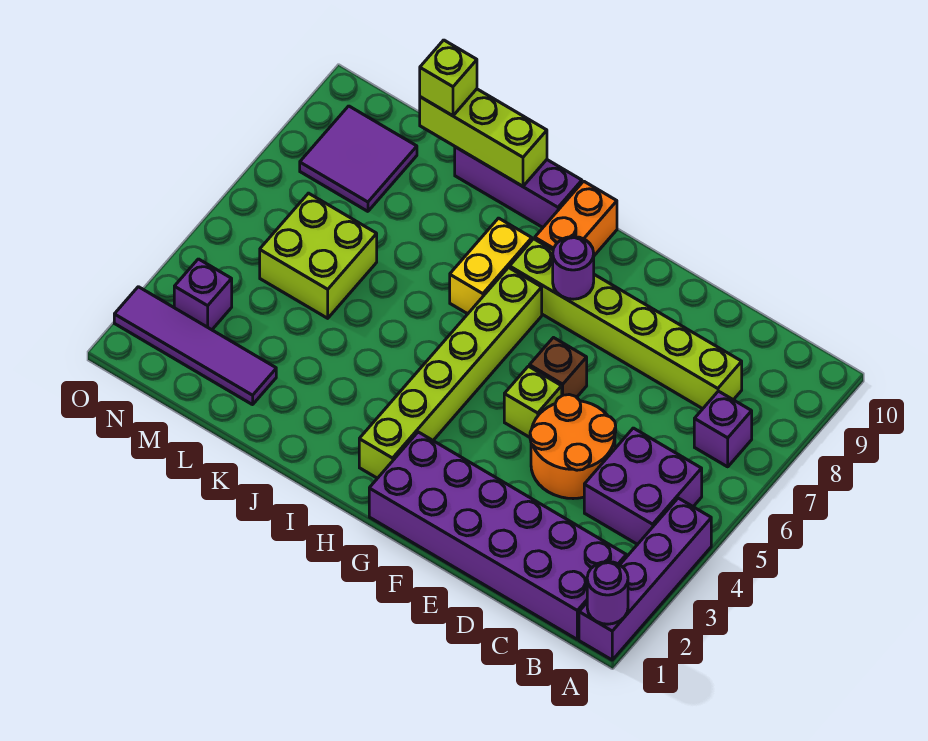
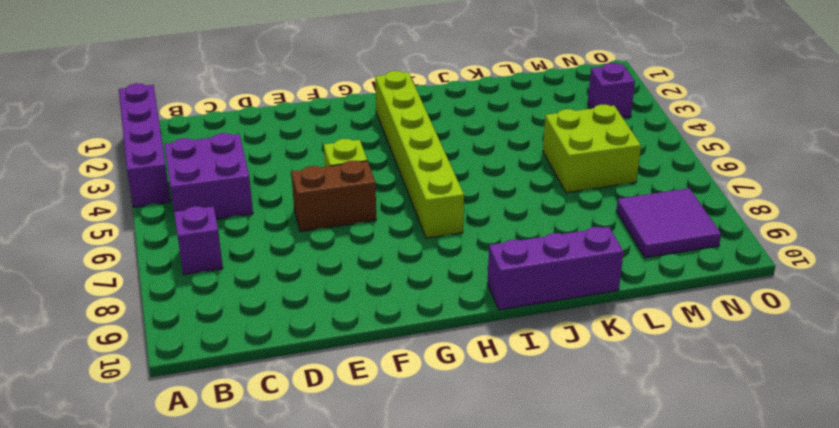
brown brick E6:F6 level 1 -> brown brick F6 level 1
none -> purple brick B1:G2 level 1
none -> lime brick C8:H8 level 1
none -> orange round brick D4:E5 level 1

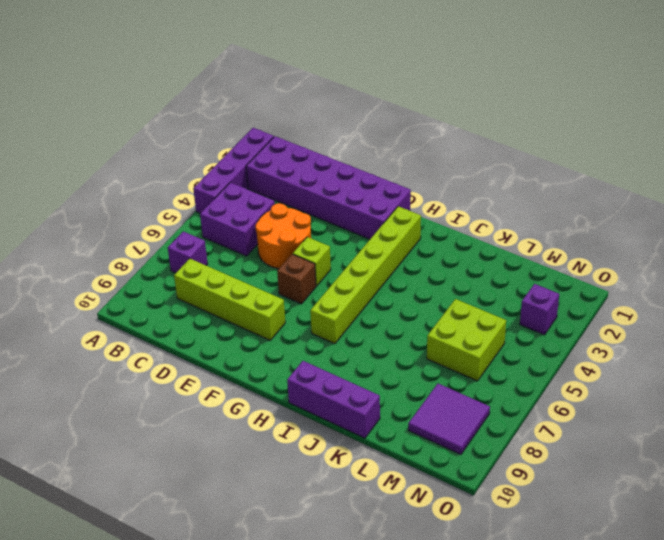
lime brick C8:F8 level 1 -> lime brick C8:H8 level 1
none -> orange brick H9:H10 level 1
none -> yellow brick I7:I8 level 1
none -> purple tile L2:O2 level 1

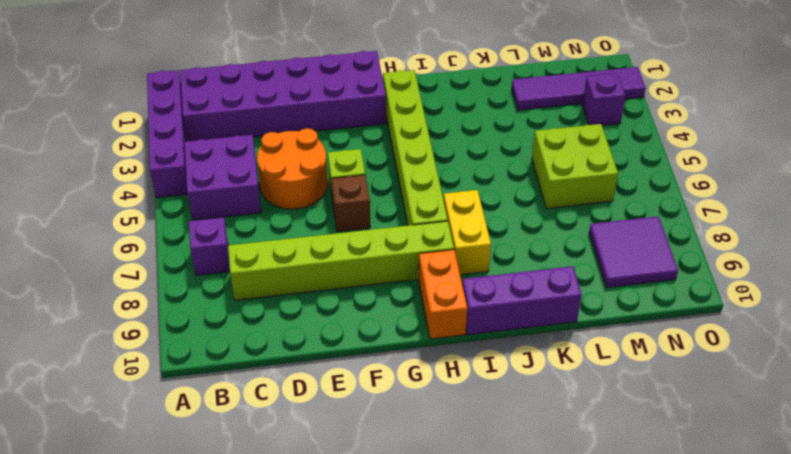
none -> purple round brick A1 level 2
none -> purple round brick G8 level 2
none -> lime brick J10:L10 level 2

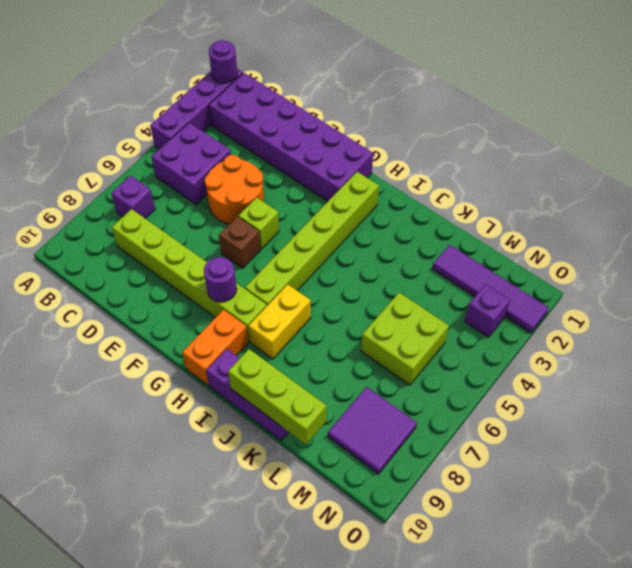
none -> lime brick L10 level 3

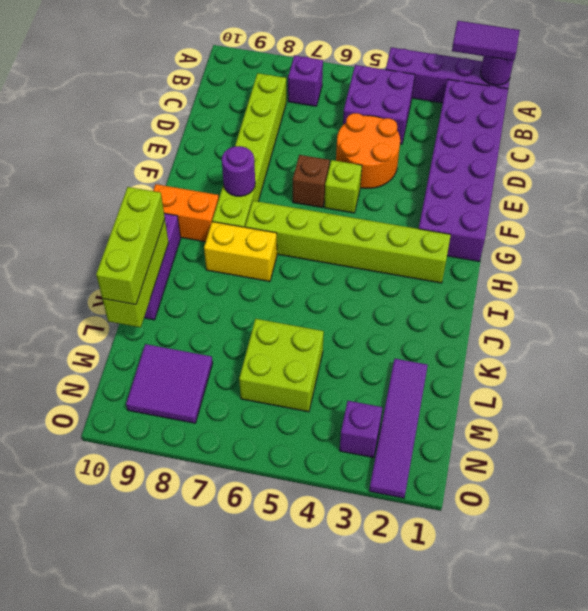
purple tile A1:A2 level 3 -> none
lime brick J10:L10 level 3 -> lime brick L10 level 3

